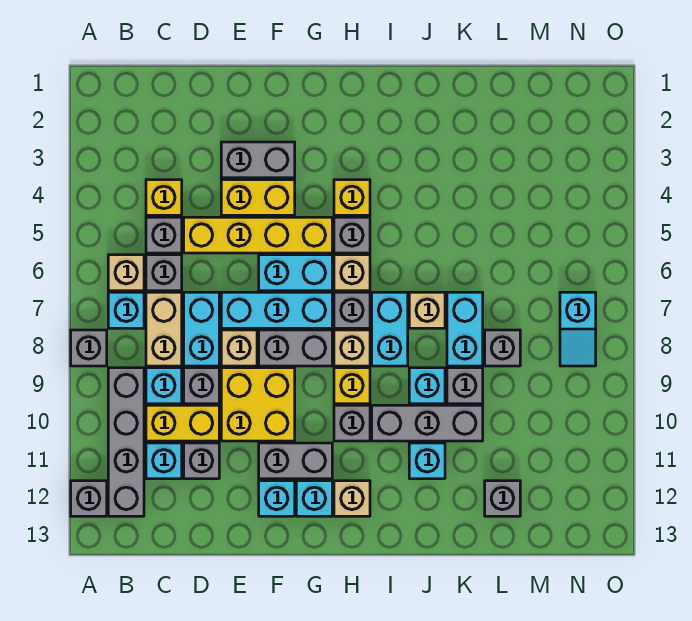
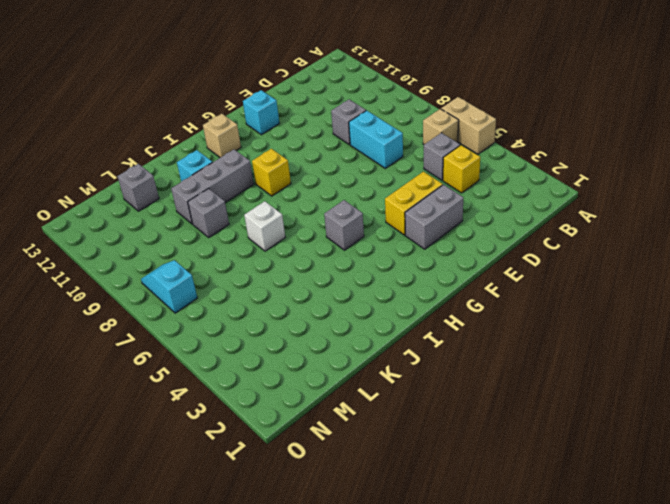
tan brick A5:A6 level 1 -> tan brick C7:C8 level 1
white brick J7 level 1 -> tan brick J7 level 1
none -> grey brick A8 level 1
none -> grey brick A12 level 1
none -> cyan brick B7 level 1
none -> grey brick B9:B12 level 1

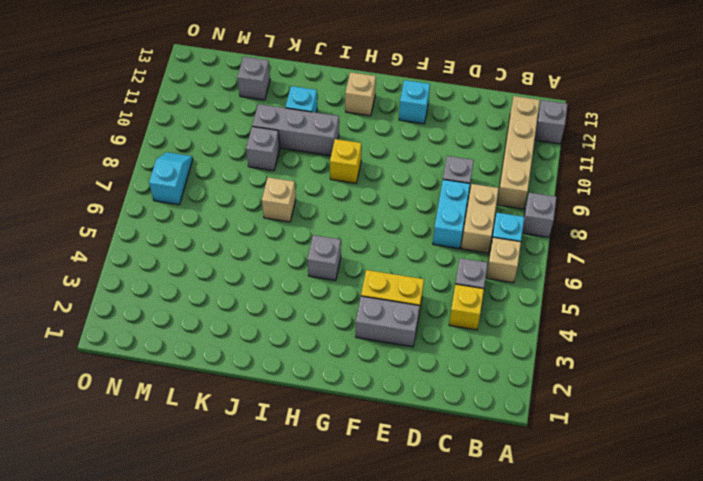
tan brick B9:B12 level 1 -> grey brick B9:B12 level 1
none -> grey brick C6 level 1
none -> cyan brick C9 level 1
none -> yellow brick C10:D10 level 1
none -> cyan brick C11 level 1

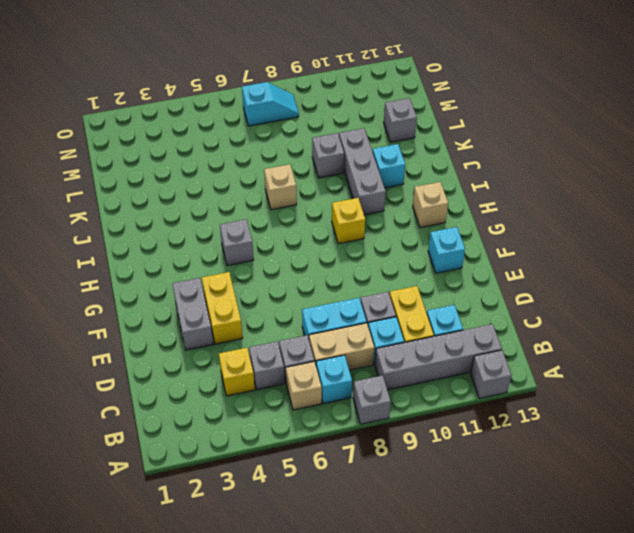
none -> yellow brick D5:G5 level 1
none -> grey brick D11 level 1
none -> cyan brick E7:G7 level 1
none -> tan brick E8 level 1

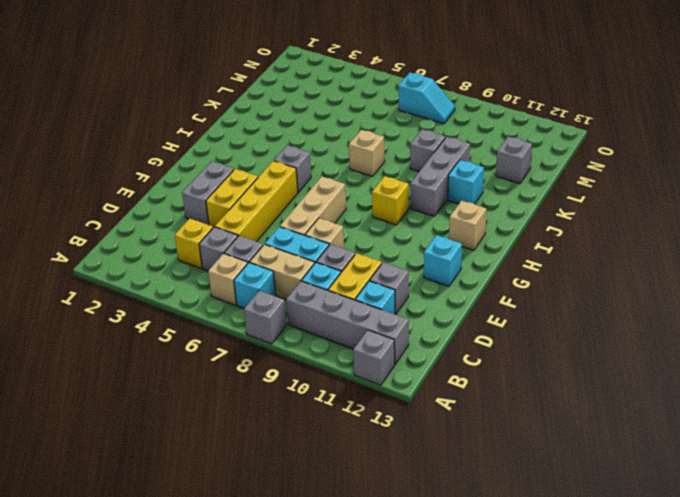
tan brick E7:G7 level 1 -> cyan brick E7:G7 level 1
none -> yellow brick E9:F10 level 1
none -> cyan brick F6:G6 level 1
none -> grey brick F8:G8 level 1
none -> grey brick F11:G11 level 1

